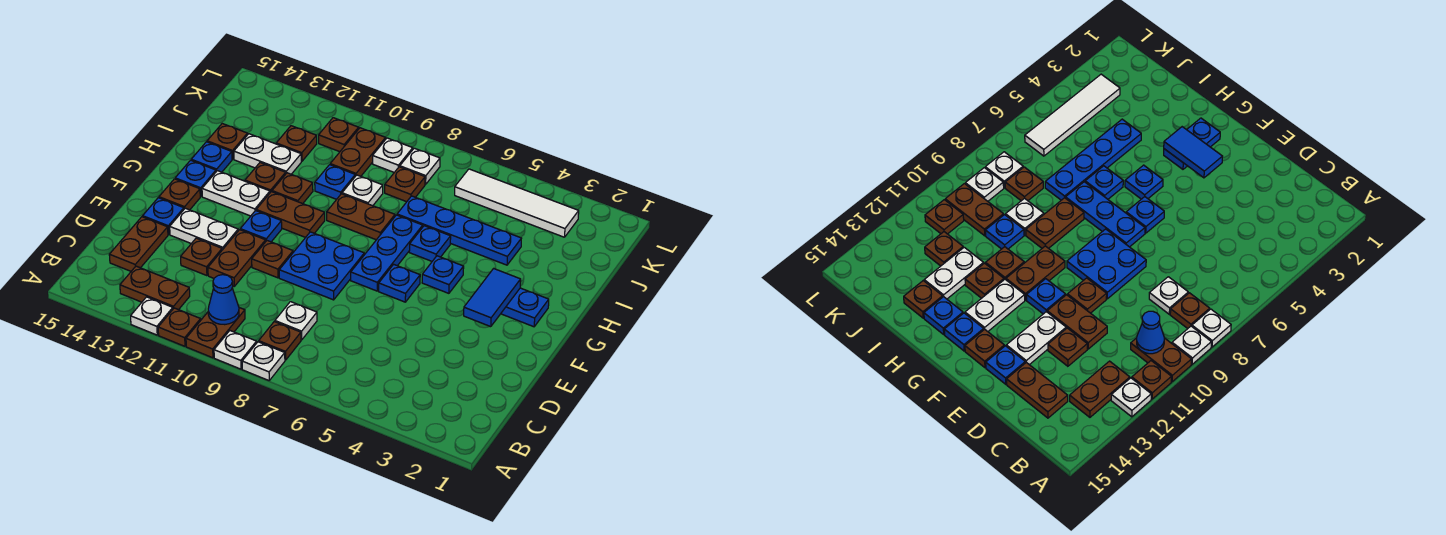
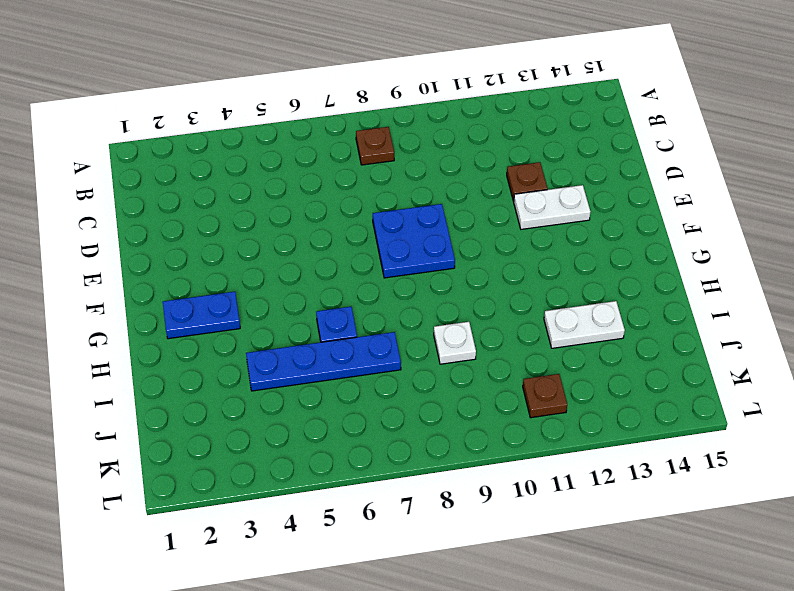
none -> white plate A8 level 1
none -> white plate A9 level 1
none -> brown plate A10:B10 level 1
none -> brown plate A11 level 1

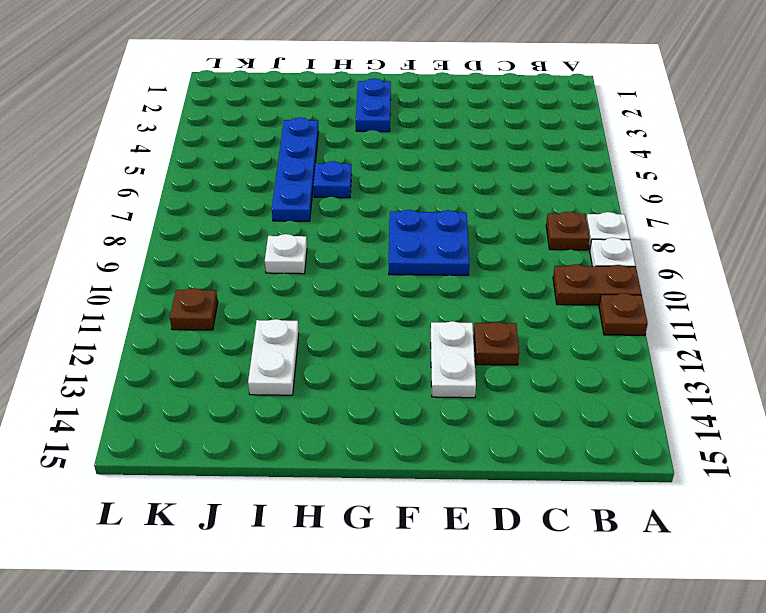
none -> white plate A12 level 1
none -> brown plate B12:B13 level 1
none -> white plate C8 level 1
none -> brown plate C14:D14 level 1

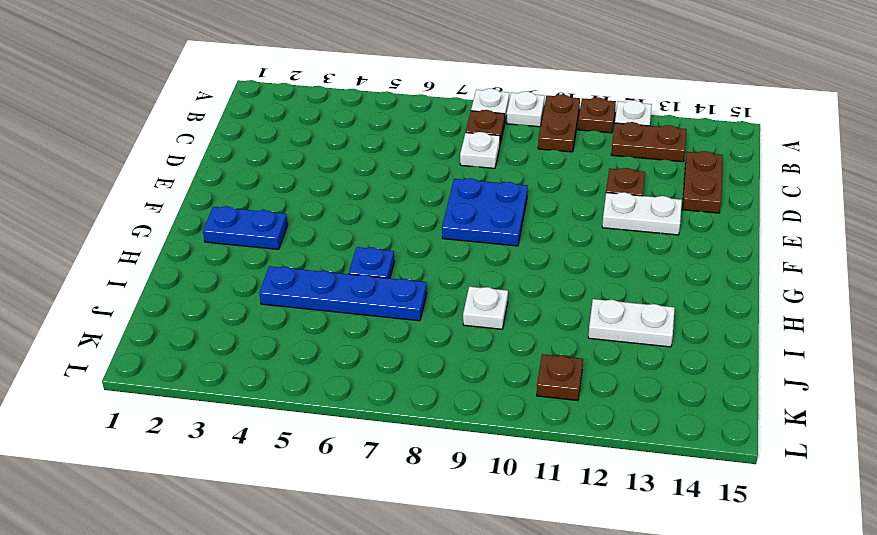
none -> brown plate D11:E11 level 1
none -> brown plate E10 level 1
none -> blue plate E14 level 1
none -> blue plate F6 level 1

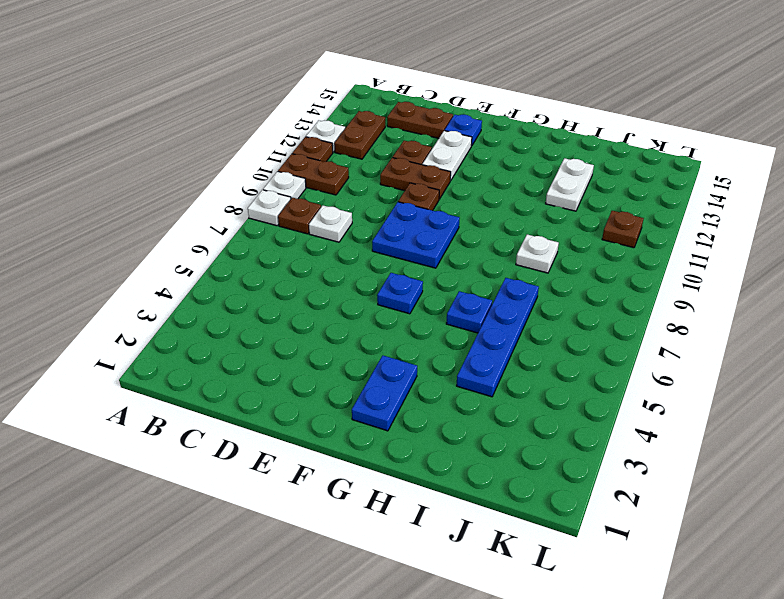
none -> blue plate F7:H7 level 1
none -> blue plate F11 level 1
none -> brown plate F14 level 1
none -> blue plate G5 level 1

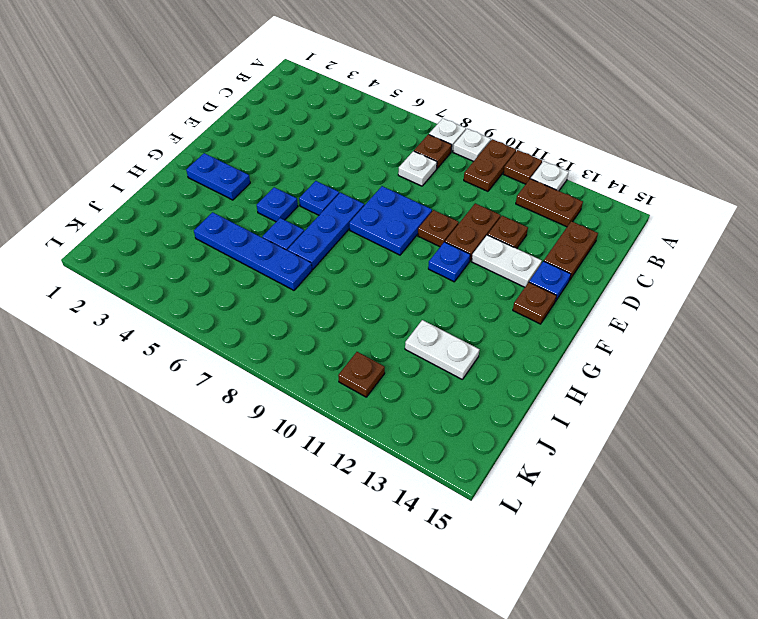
none -> brown plate G10:G11 level 1
none -> white plate G12:G13 level 1
none -> blue plate G14 level 1
none -> brown plate H8:H9 level 1

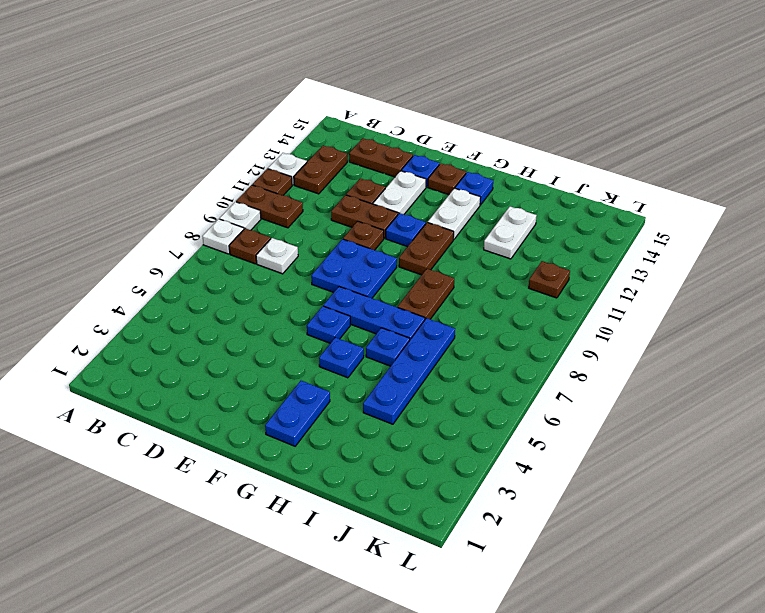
none -> brown plate H11 level 1
none -> brown plate H12 level 1
none -> blue plate H14 level 1
none -> white plate I9 level 1

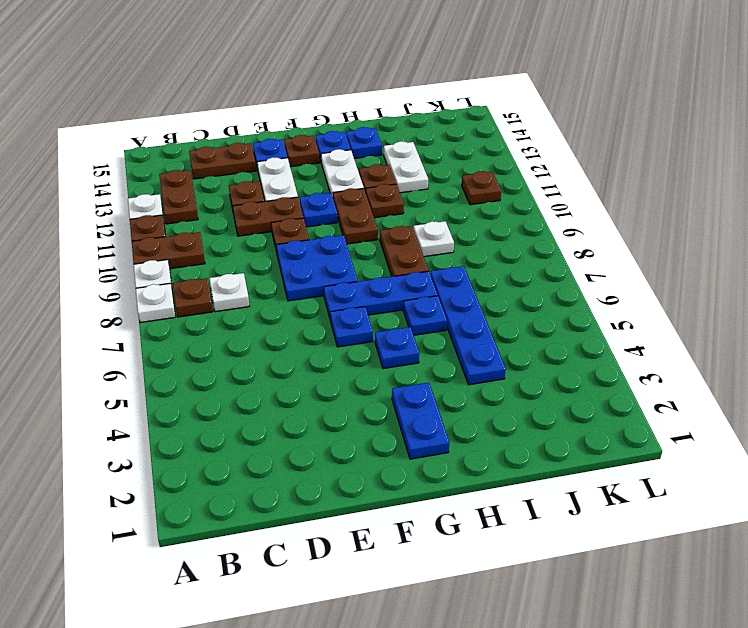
none -> blue plate I10 level 1
none -> brown plate I14 level 1
none -> brown plate J8 level 1
none -> brown plate J10:K10 level 1

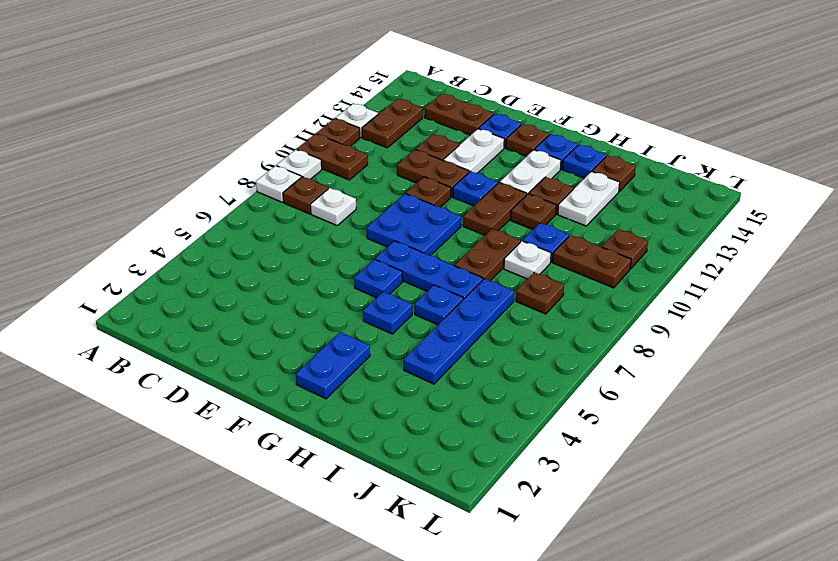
none -> brown plate J12 level 1
none -> white tile K3:K6 level 1
none -> white plate K8 level 1
none -> white plate K9 level 1

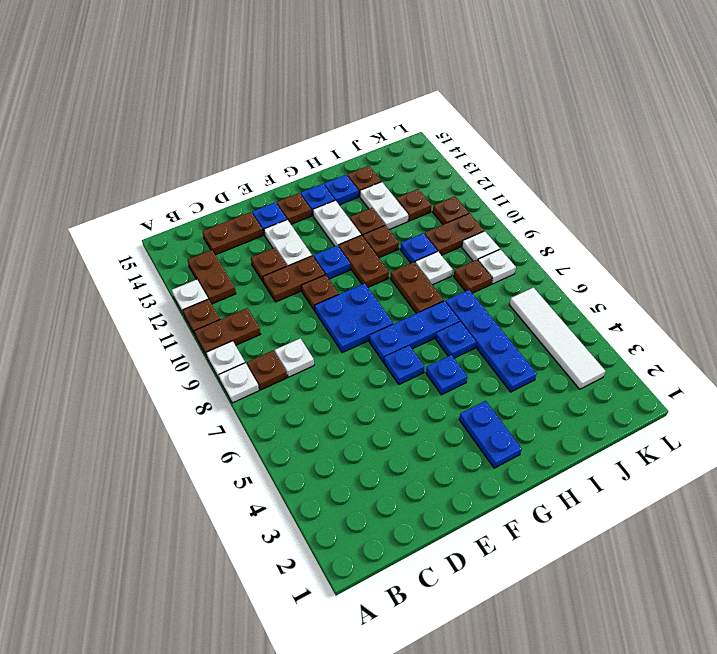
none -> blue cone B10 level 2
none -> blue tile F3:G3 level 2

